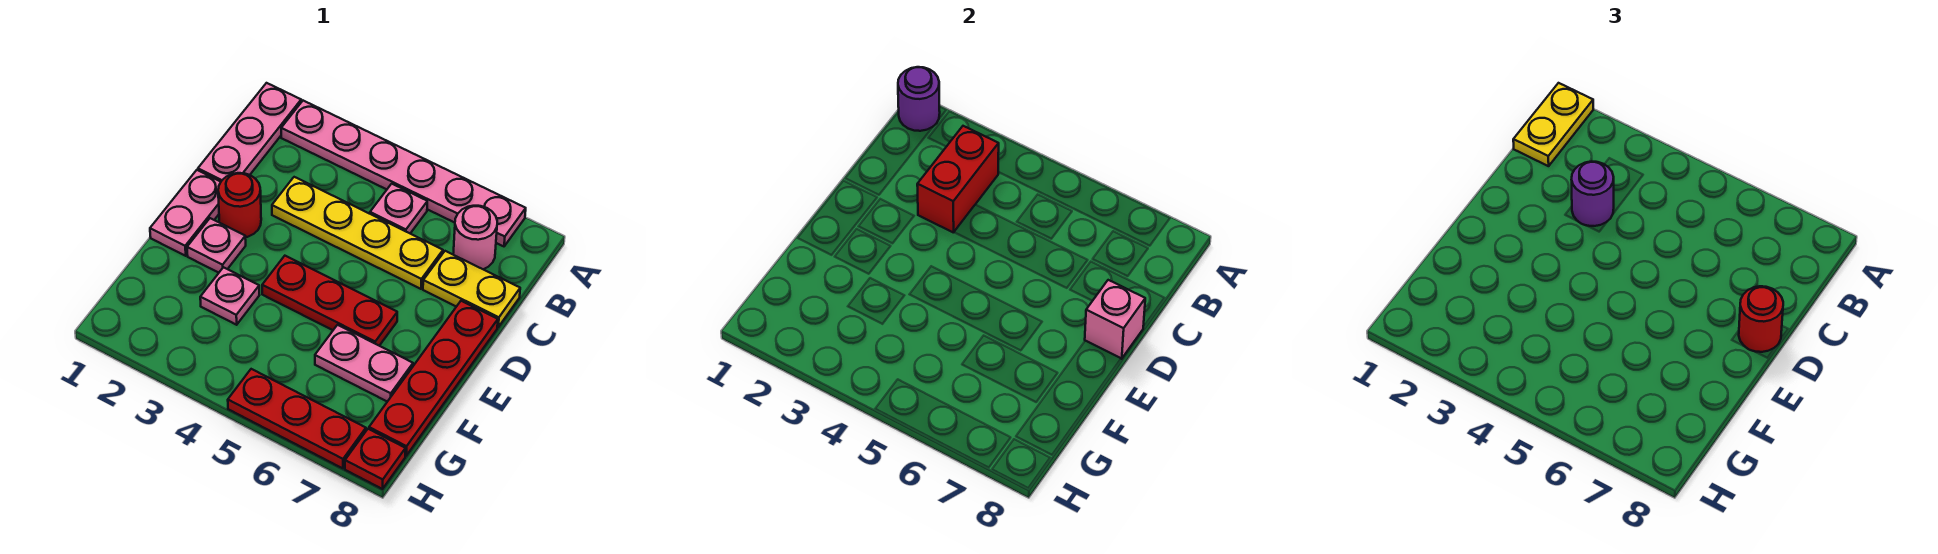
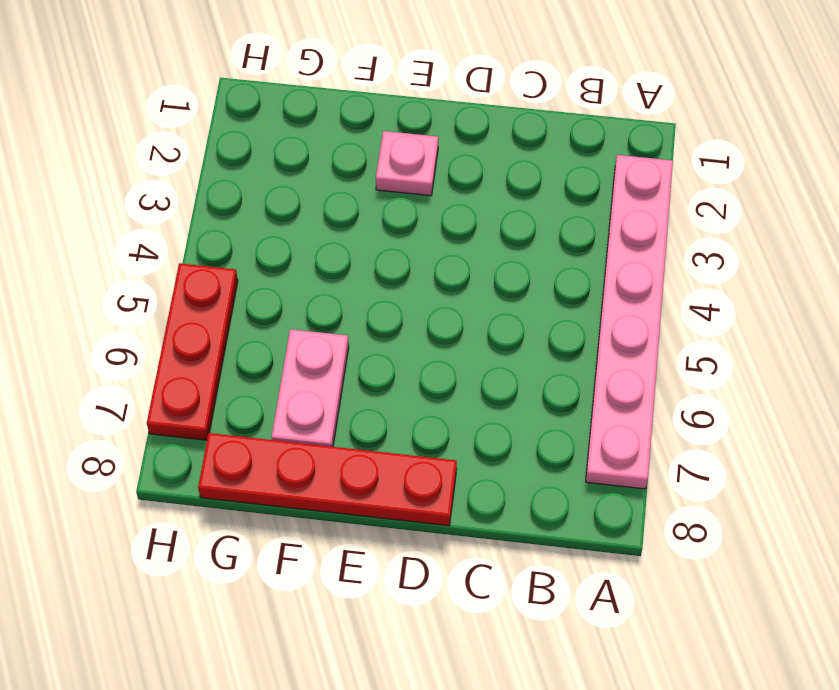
none -> pink plate A1:C1 level 1
none -> pink plate B5 level 1
none -> pink round brick B7 level 1

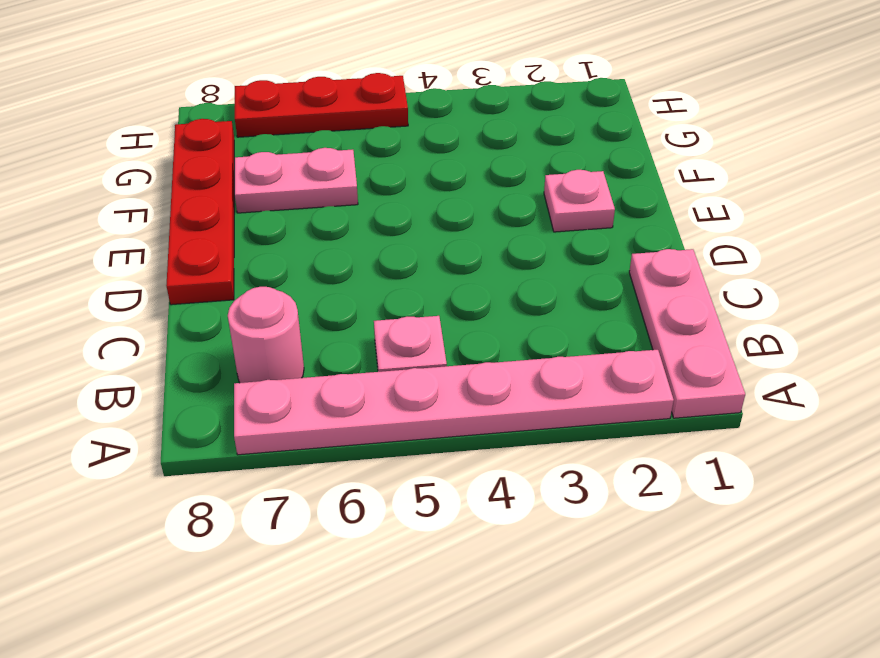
none -> yellow plate C3:C6 level 1
none -> yellow plate C7:C8 level 1
none -> pink plate D1:E1 level 1

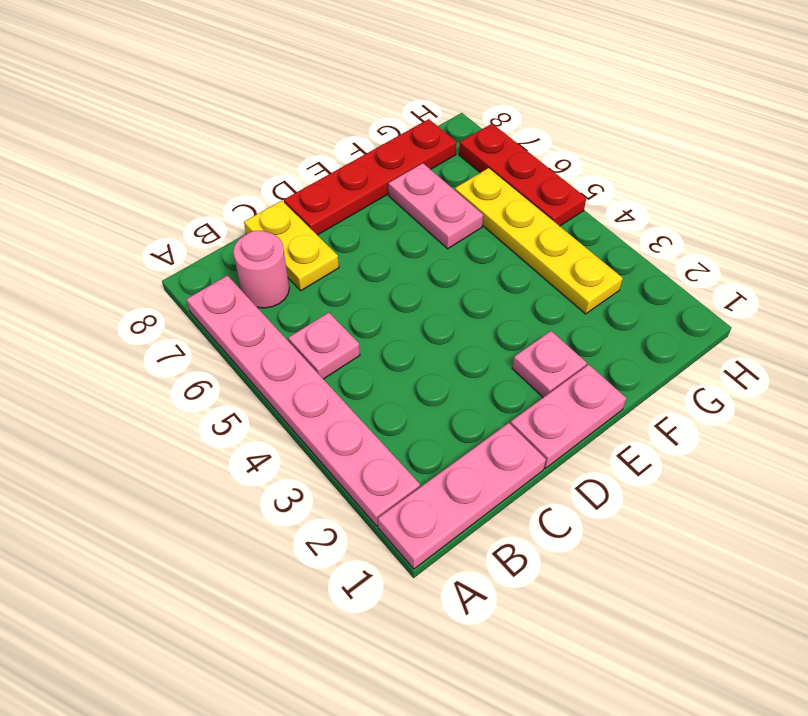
yellow plate G3:G6 level 1 -> yellow plate C3:C6 level 1
none -> red round brick D2 level 1
none -> red plate E4:E6 level 1
none -> pink plate F3 level 1

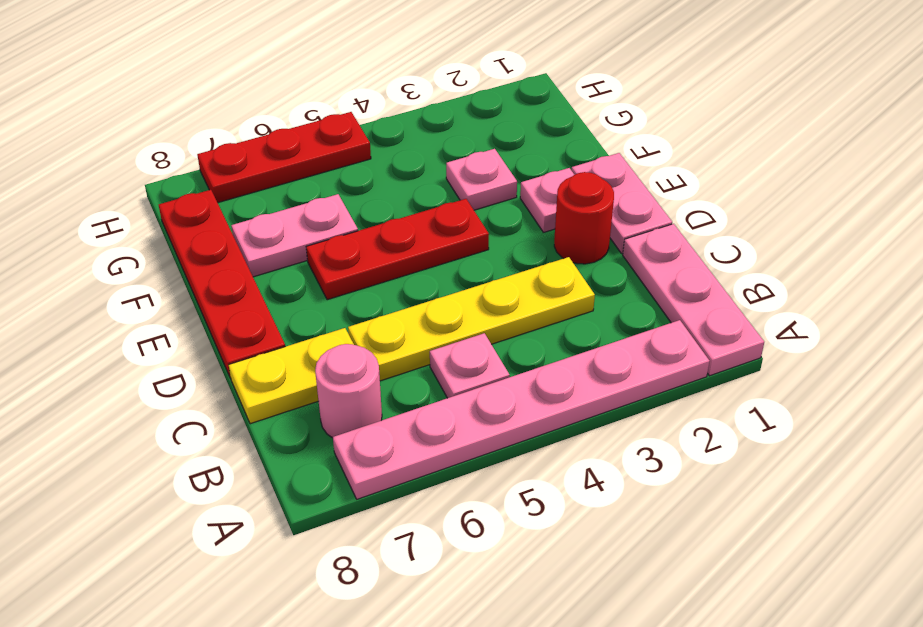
none -> red plate H8 level 1
none -> purple round brick A1 level 2
none -> red brick B3:C3 level 2

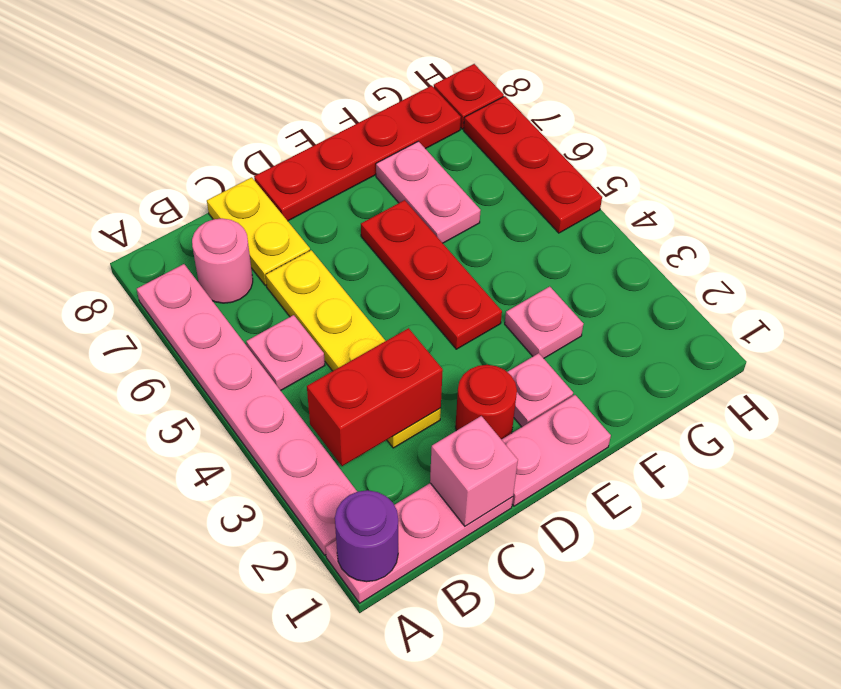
pink brick C1 level 2 -> pink brick D8 level 2
none -> yellow plate A1:B1 level 3
none -> purple round brick C3 level 3
none -> red round brick D8 level 3

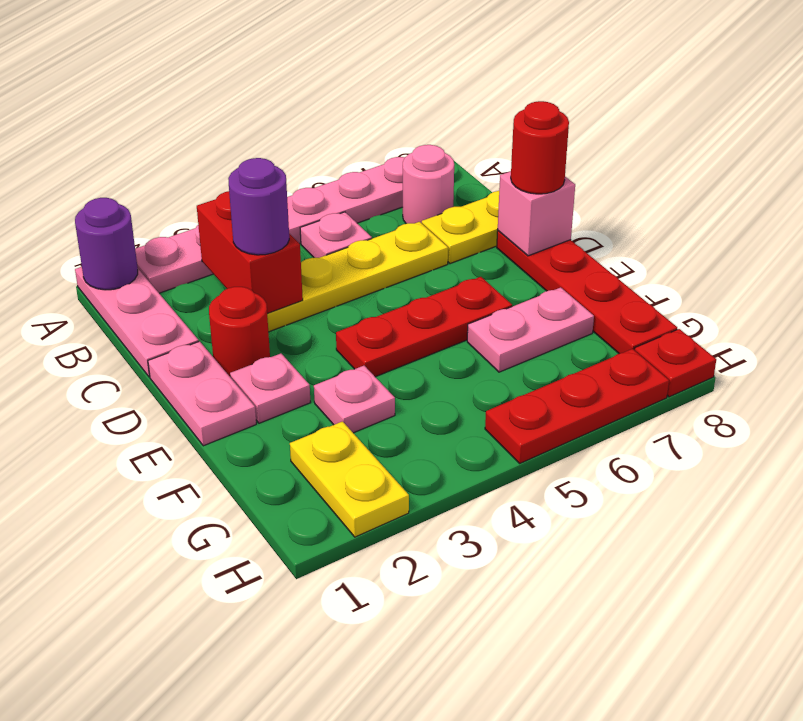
yellow plate G2:H2 level 1 -> yellow plate A1:B1 level 3

